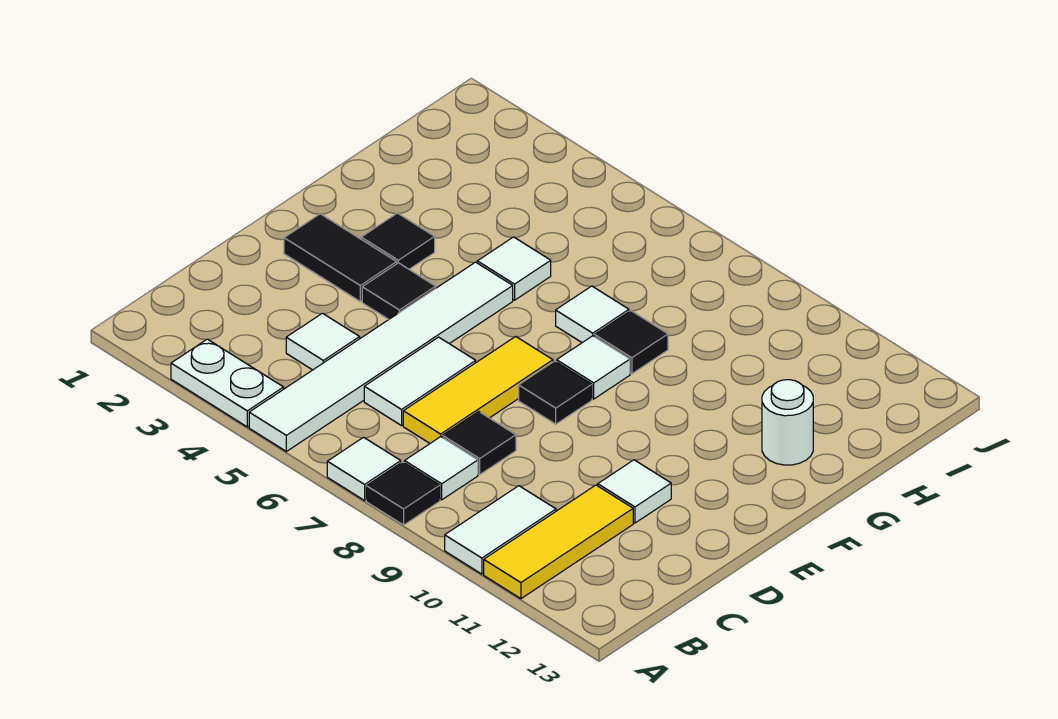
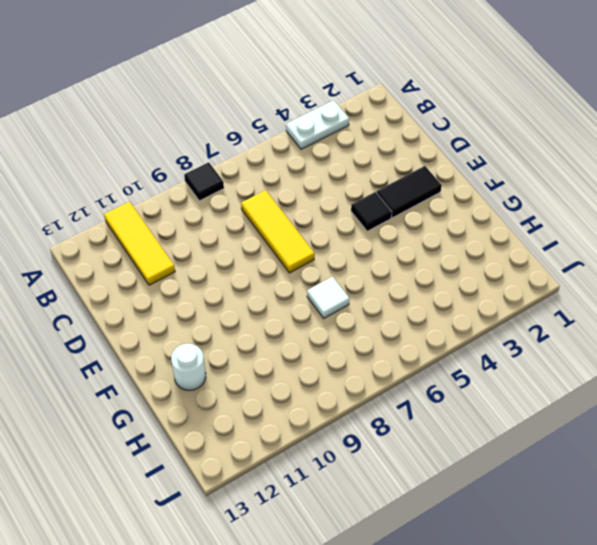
none -> white tile A5:F5 level 1
none -> white tile A7 level 1
none -> white tile A10:B10 level 1

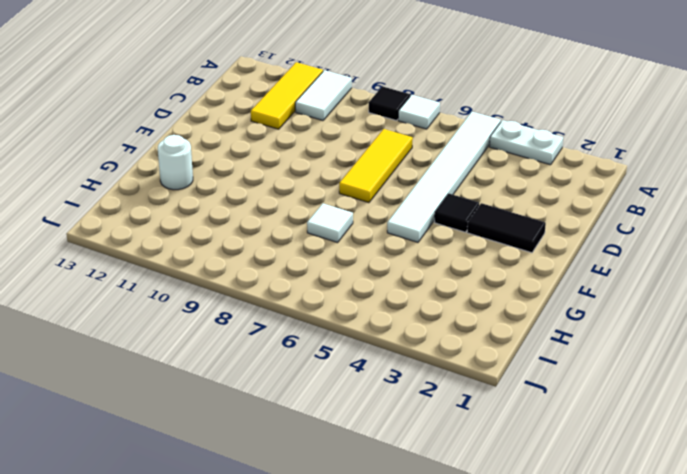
none -> white tile B8 level 1
none -> white tile C4 level 1
none -> white tile C6:D6 level 1

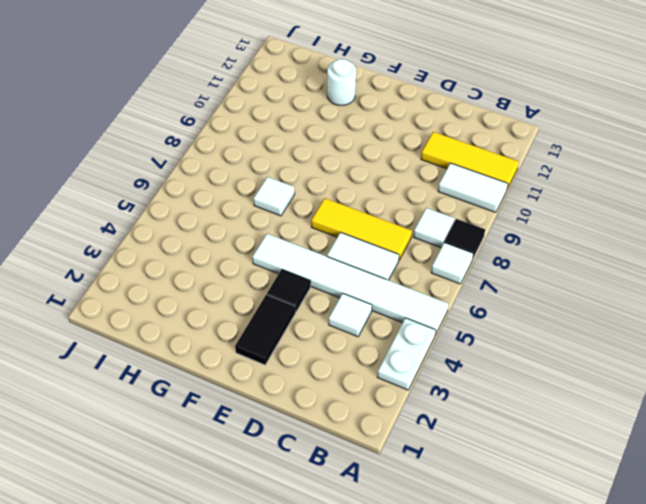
none -> black tile C8 level 1
none -> white tile D11 level 1
none -> black tile E8 level 1

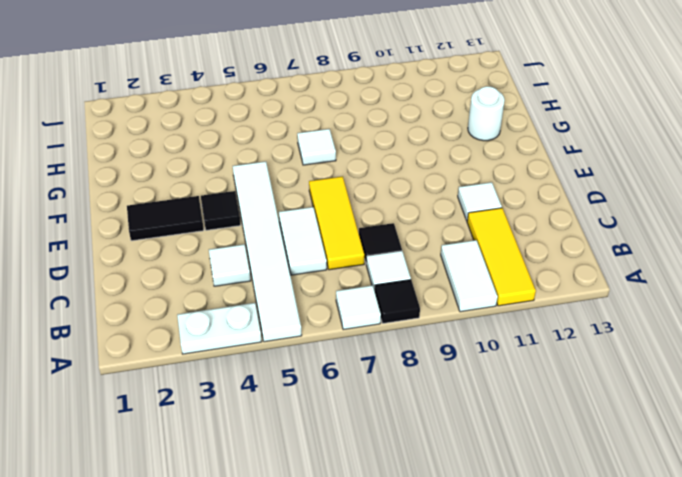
none -> black tile E8 level 1
none -> black tile F3 level 1
none -> white tile F8 level 1

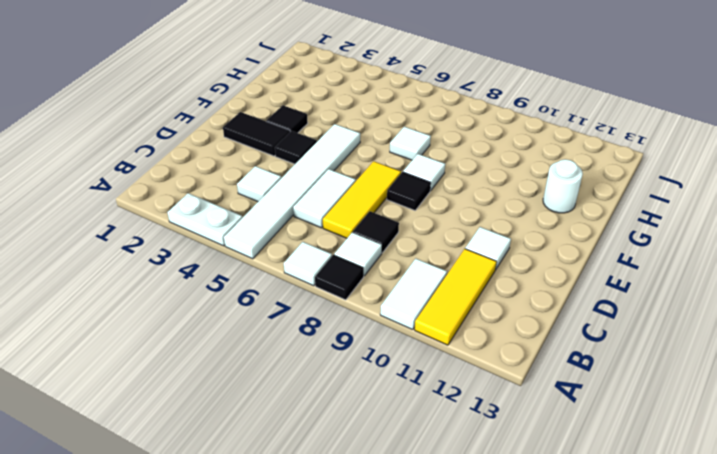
none -> white tile G5 level 1
none -> black tile G8 level 1

